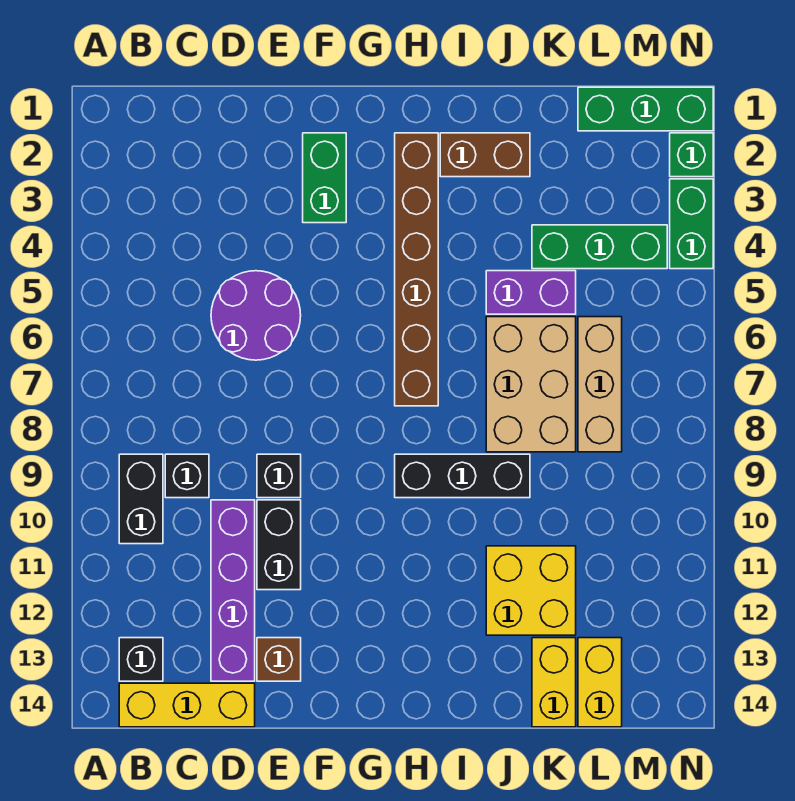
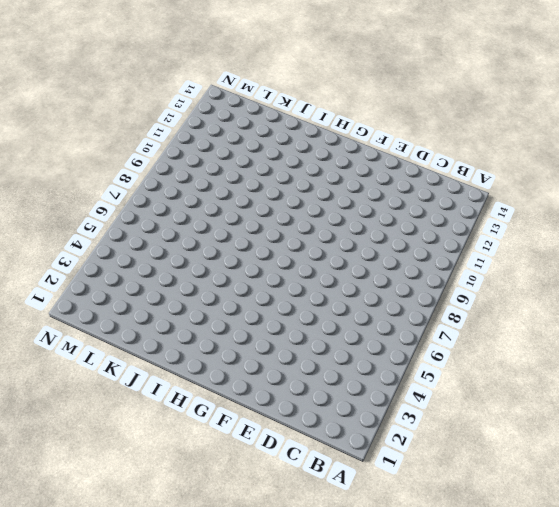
none -> black brick B9:B10 level 1
none -> black brick B13 level 1
none -> yellow brick B14:D14 level 1

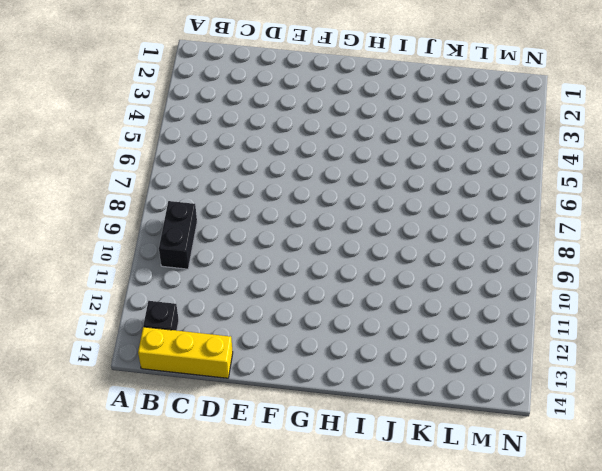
none -> black brick C9 level 1
none -> purple round brick D5:E6 level 1
none -> purple brick D10:D13 level 1

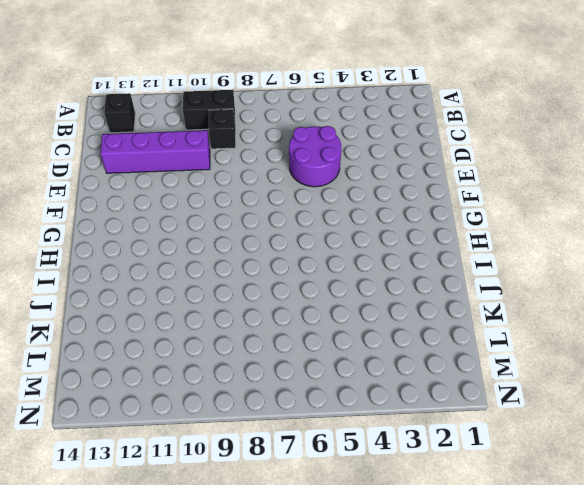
none -> yellow brick B14:D14 level 1
none -> black brick E9 level 1
none -> black brick E10:E11 level 1

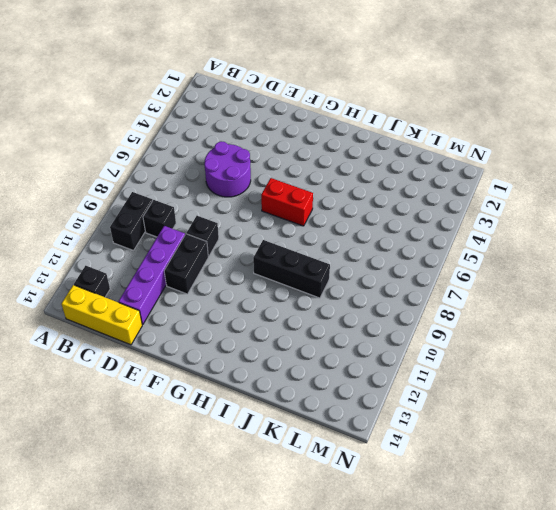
red brick G6:H6 level 1 -> brown brick H2:H7 level 1
none -> brown brick E13 level 1
none -> green brick F2:F3 level 1
none -> brown brick I2:J2 level 1

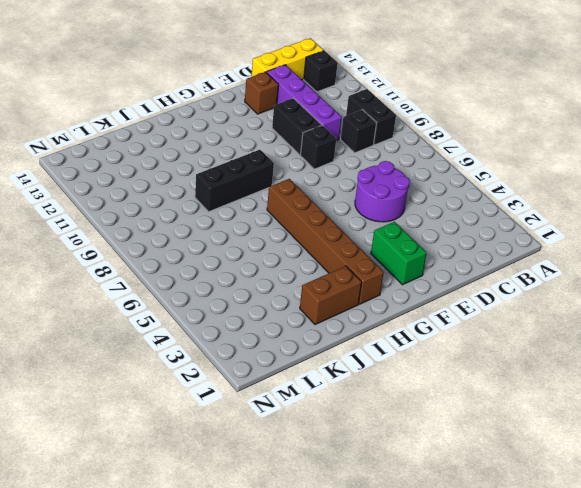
none -> purple brick J5:K5 level 1
none -> tan brick J6:K8 level 1
none -> yellow brick J11:K12 level 1

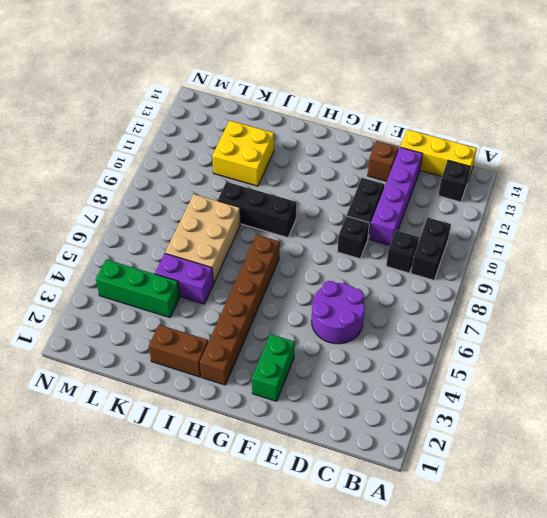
none -> yellow brick K13:K14 level 1
none -> green brick L1:N1 level 1
none -> tan brick L6:L8 level 1

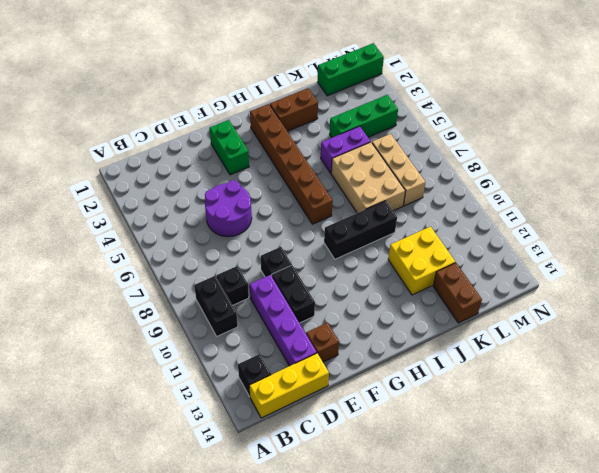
brown brick K13:K14 level 1 -> yellow brick K13:K14 level 1
none -> yellow brick L13:L14 level 1
none -> green brick N2 level 1
none -> green brick N3:N4 level 1

